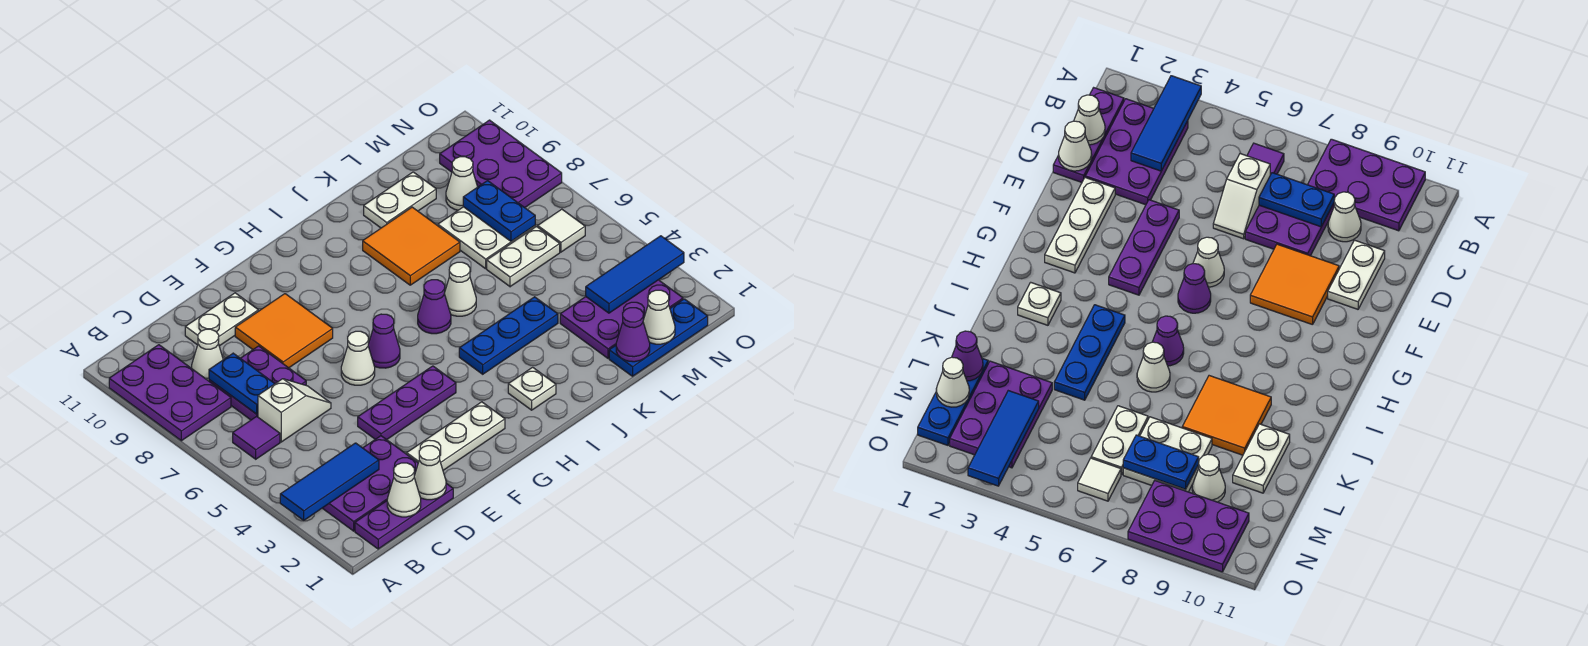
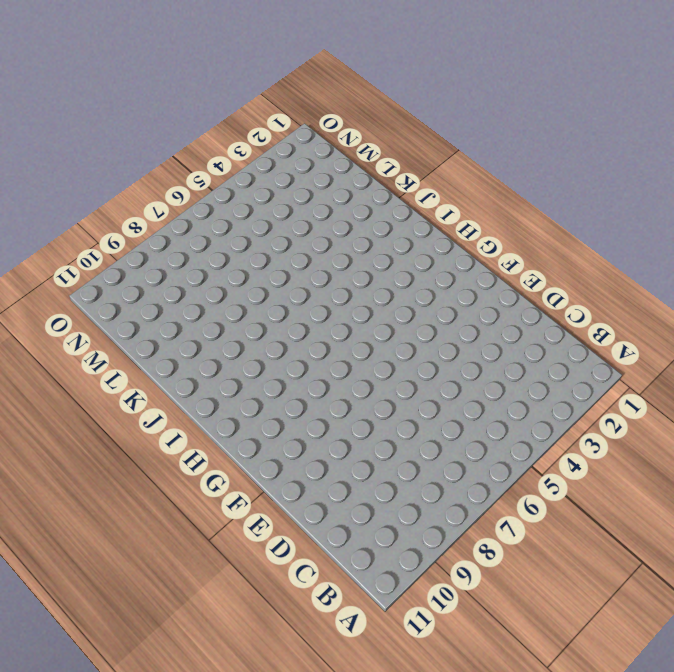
none -> purple plate A8:B10 level 1
none -> purple plate B1:D1 level 1
none -> purple plate B2:D3 level 1
none -> purple tile B6 level 1

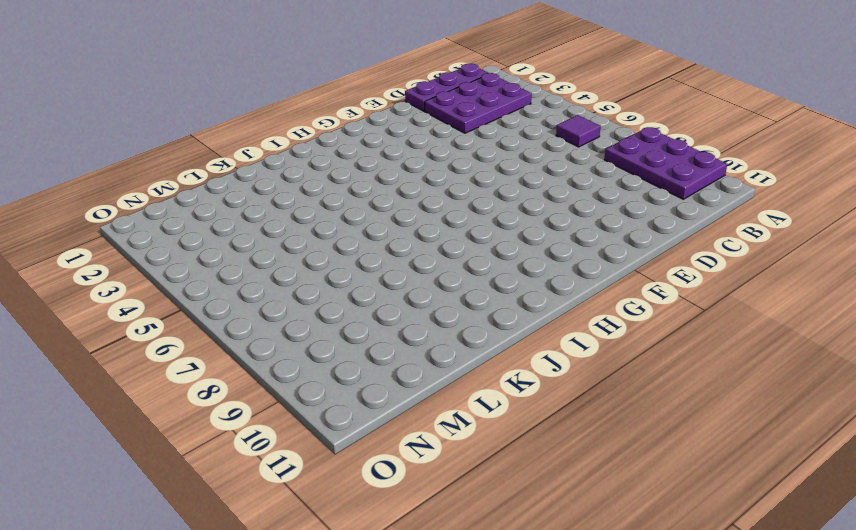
none -> white slope C6:D6 level 1 top C
none -> purple plate C7:D8 level 1
none -> white cone C9 level 1
none -> white plate D10:E10 level 1

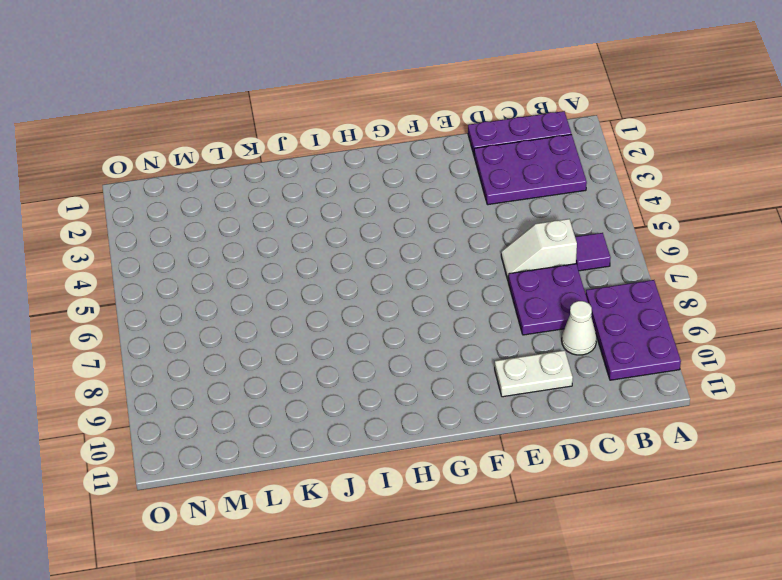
none -> white plate E2:G2 level 1
none -> purple plate E4:G4 level 1
none -> orange tile E8:F9 level 1
none -> white cone F6 level 1

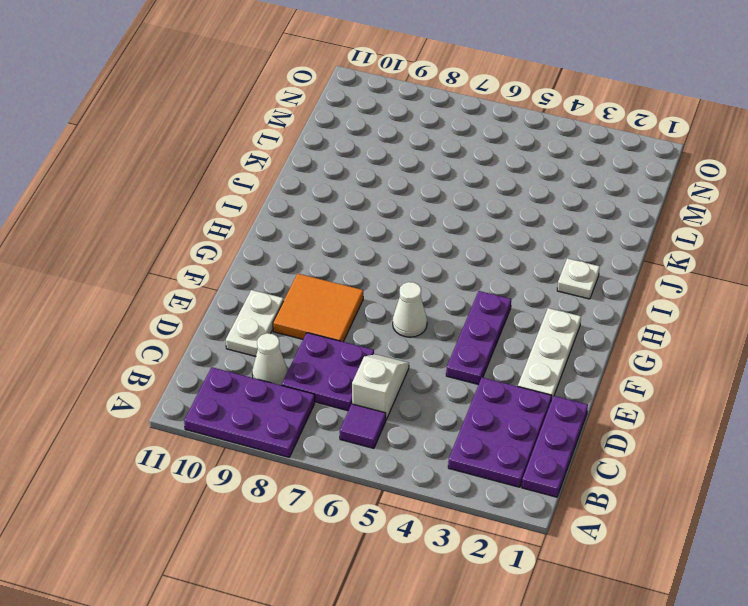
none -> purple cone G6 level 1
none -> blue plate I4:K4 level 1
none -> purple cone I6 level 1
none -> white cone J6 level 1

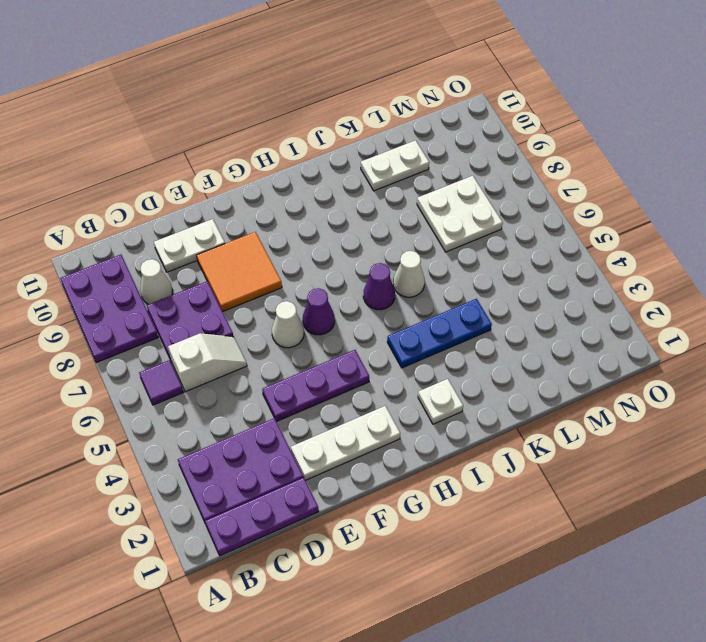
none -> orange tile J8:K9 level 1
none -> blue plate L1:N1 level 1
none -> purple plate L2:N3 level 1
none -> white plate L6:M6 level 1

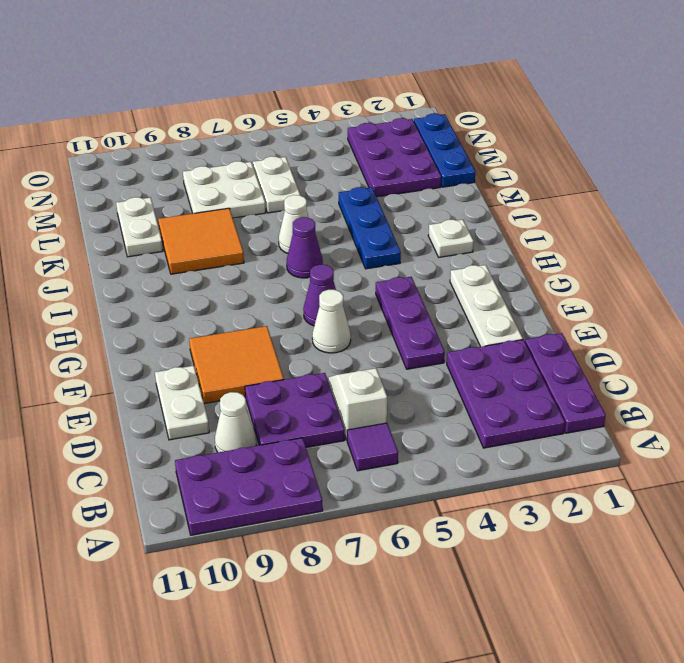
none -> white cone M9 level 1
none -> white tile N6 level 1
none -> purple plate N8:O10 level 1
none -> blue tile A3:C3 level 2

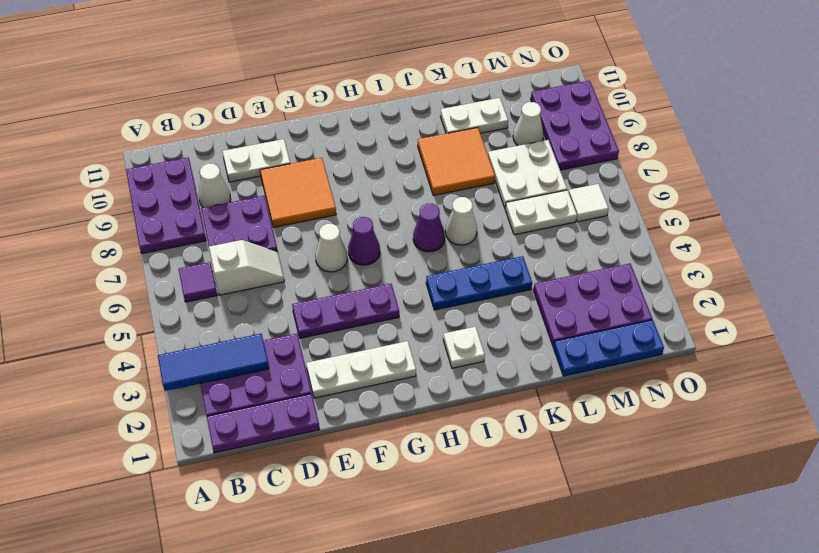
none -> white cone C1 level 2
none -> blue plate C7:C8 level 2
none -> white cone D1 level 2
none -> purple cone L1 level 2

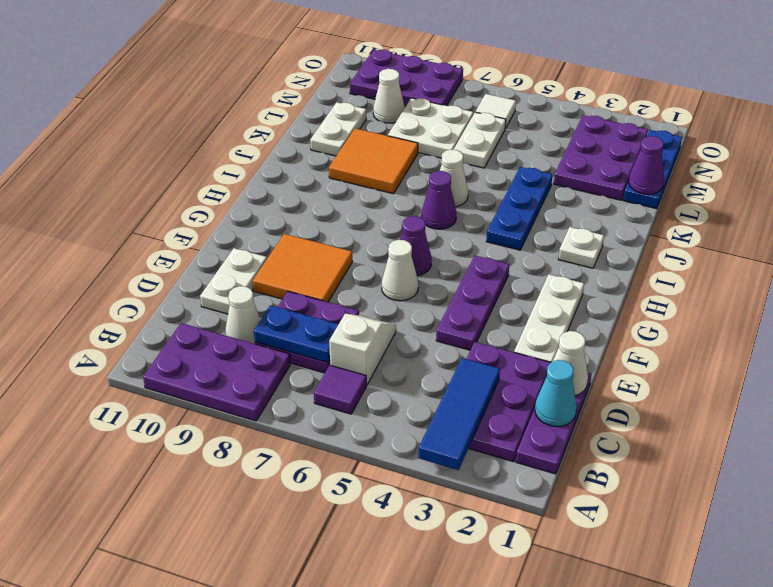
cyan cone C1 level 2 -> white cone C1 level 2
none -> white cone M1 level 2
none -> blue tile M3:O3 level 2
none -> blue plate M7:M8 level 2

